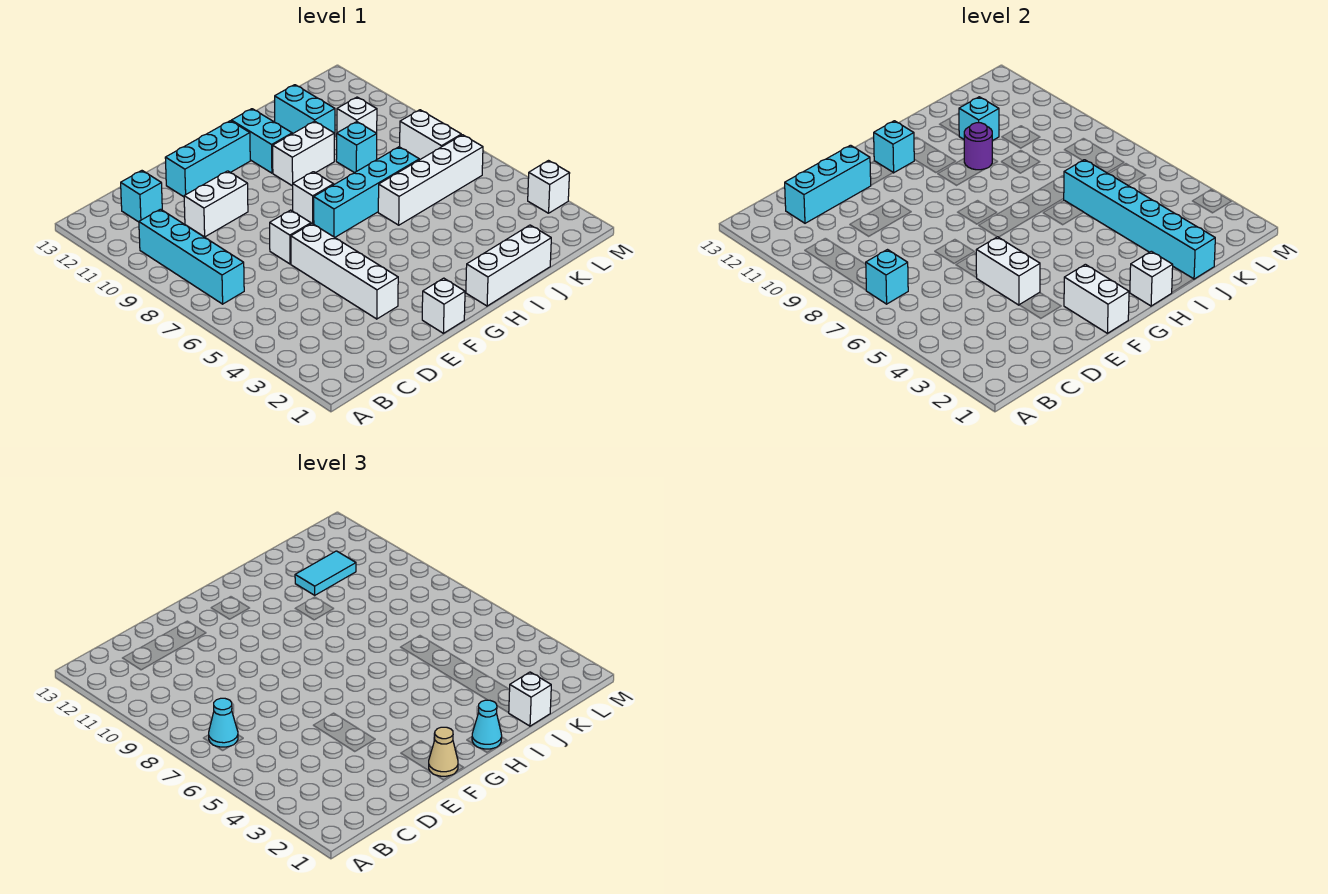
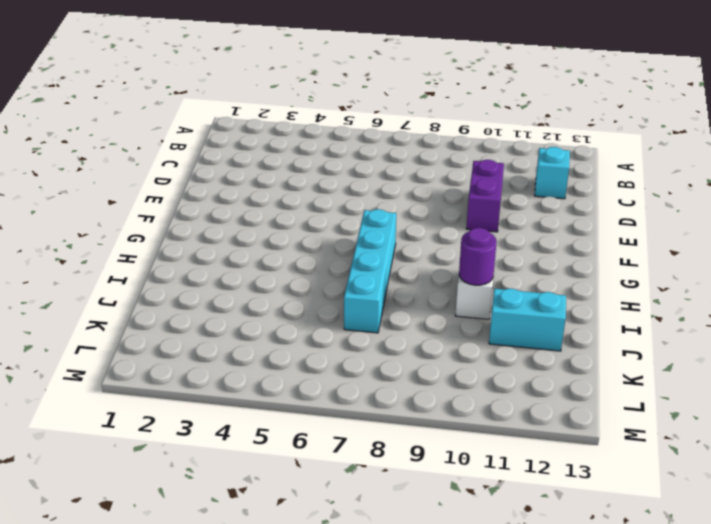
purple brick D10:E10 level 1 -> white brick D10:E10 level 1
none -> cyan brick B7:B10 level 1
none -> white brick E3:E6 level 1
none -> white brick E7 level 1
none -> cyan brick E12:G12 level 1

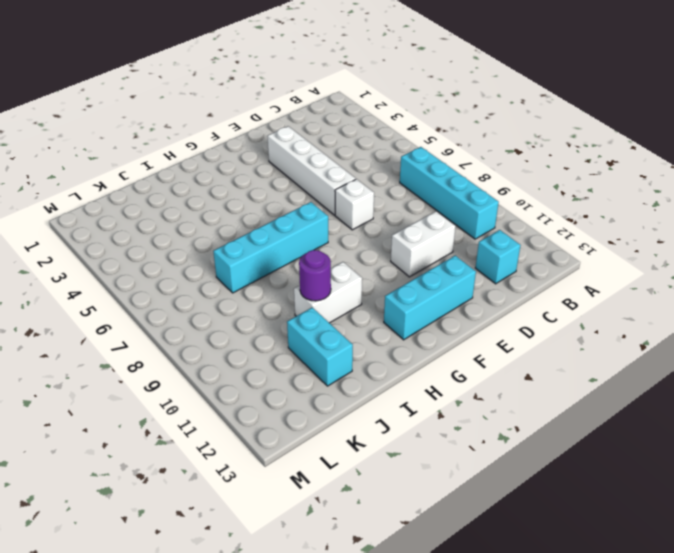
none -> white brick F1 level 1
none -> white brick G8 level 1
none -> white brick H1:J1 level 1
none -> cyan brick H11:H12 level 1

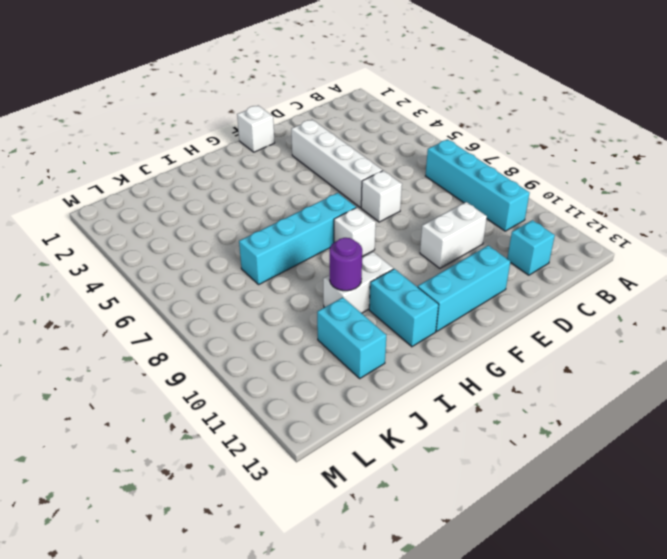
none -> white brick H1:J1 level 1
none -> white brick I6:L6 level 1
none -> cyan brick J9 level 1
none -> white brick K10 level 1

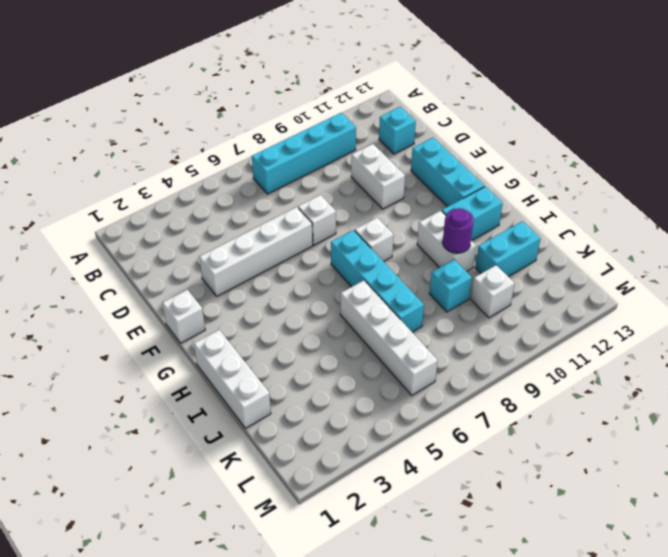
none -> white brick L7:L8 level 1
none -> white brick M3 level 1
none -> cyan brick B7 level 2
none -> cyan brick C12:E12 level 2

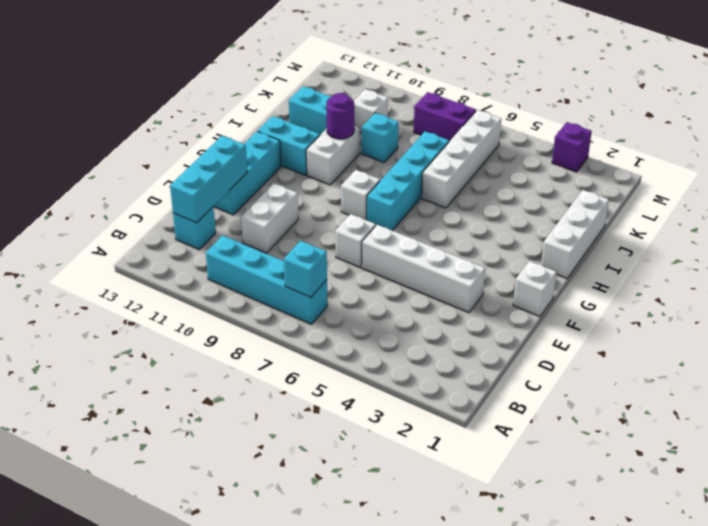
purple brick L7:L8 level 1 -> white brick L7:L8 level 1
purple brick M3 level 1 -> white brick M3 level 1
none -> white brick E4:E5 level 2
none -> white brick F1:F2 level 2
none -> cyan brick G12 level 2
none -> white brick H1 level 2

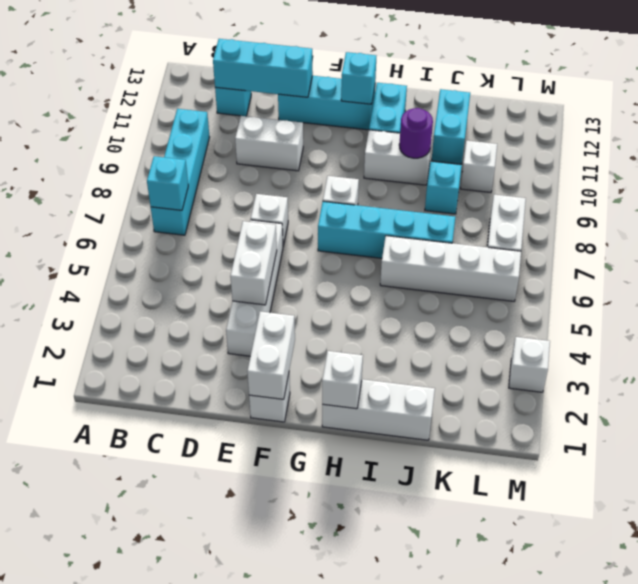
none -> cyan brick J1:J6 level 2
none -> cyan brick J11 level 2
none -> cyan cone B7 level 3
none -> tan cone F1 level 3

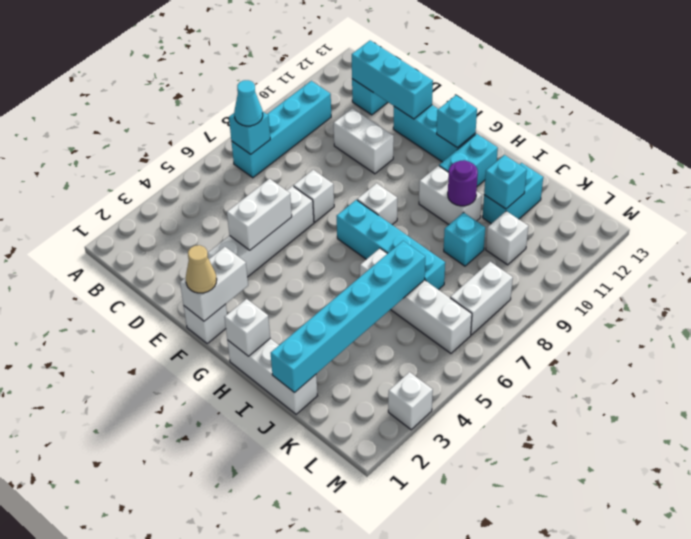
none -> cyan cone H1 level 3
none -> white brick J1 level 3
none -> cyan tile J11:K11 level 3

